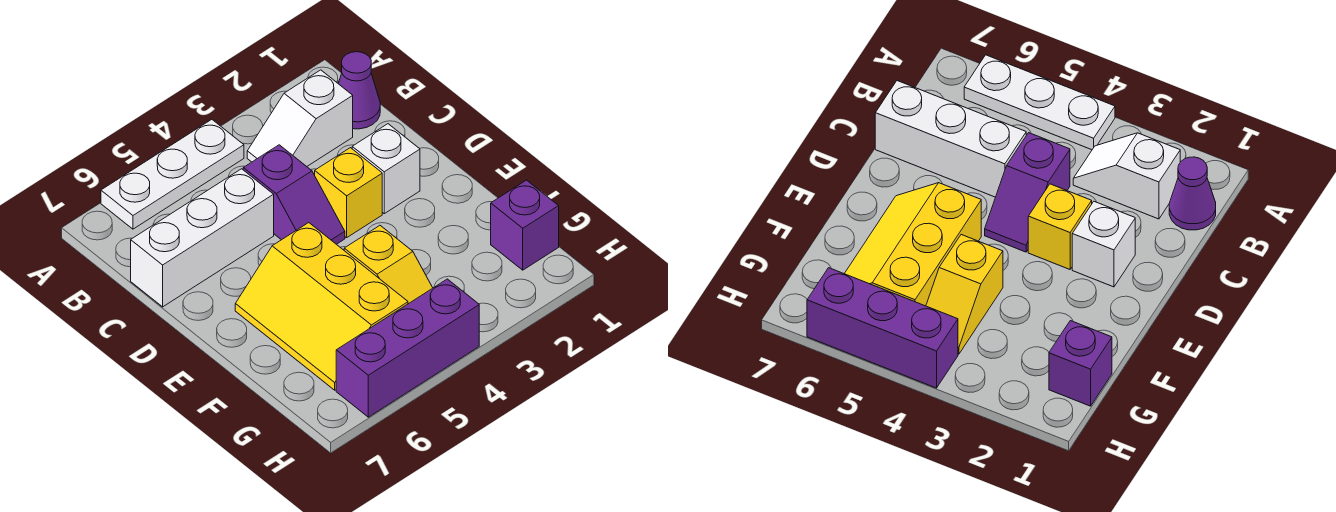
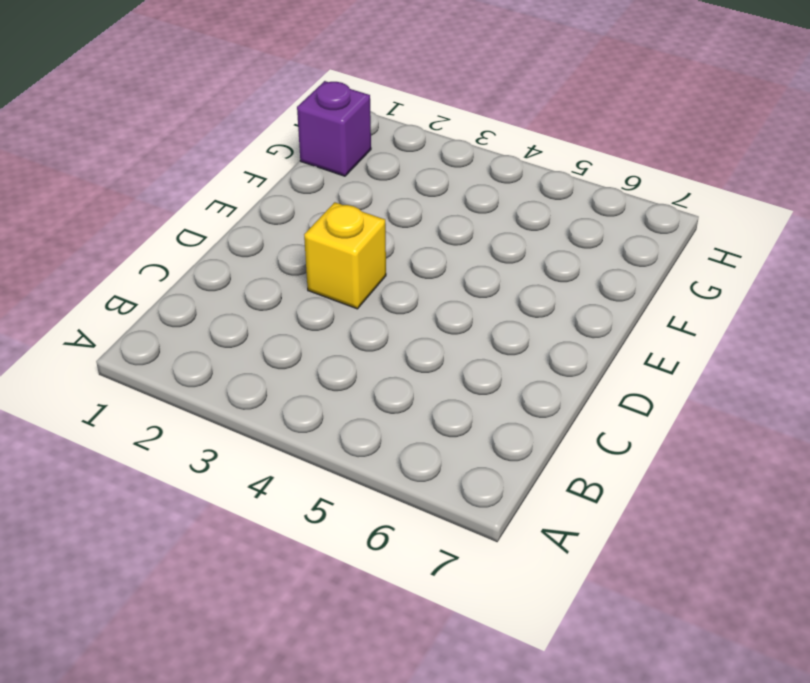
none -> white plate A4:A6 level 1
none -> purple cone B1 level 1

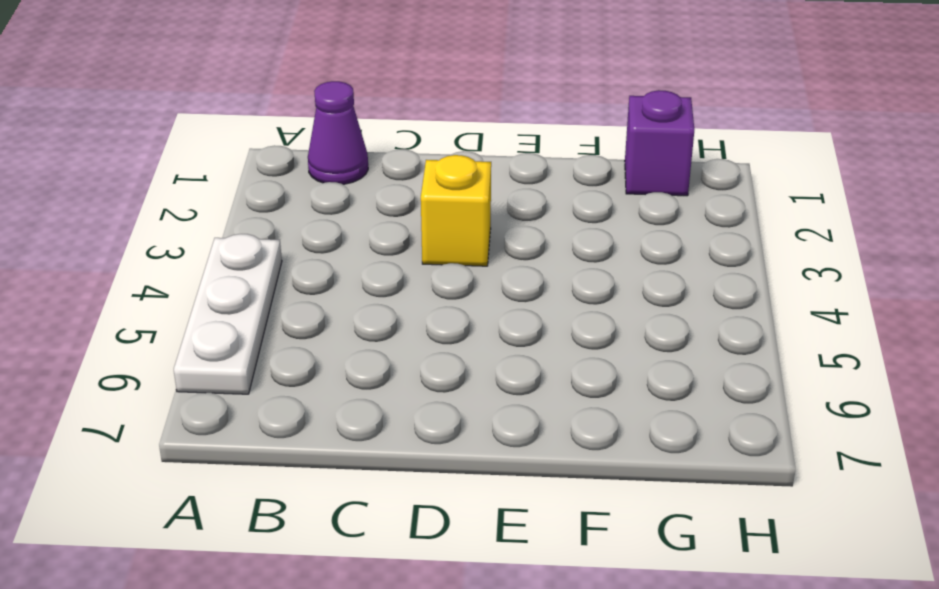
none -> white slope B2:B3 level 1 top 2
none -> purple slope C4:D4 level 1 top C

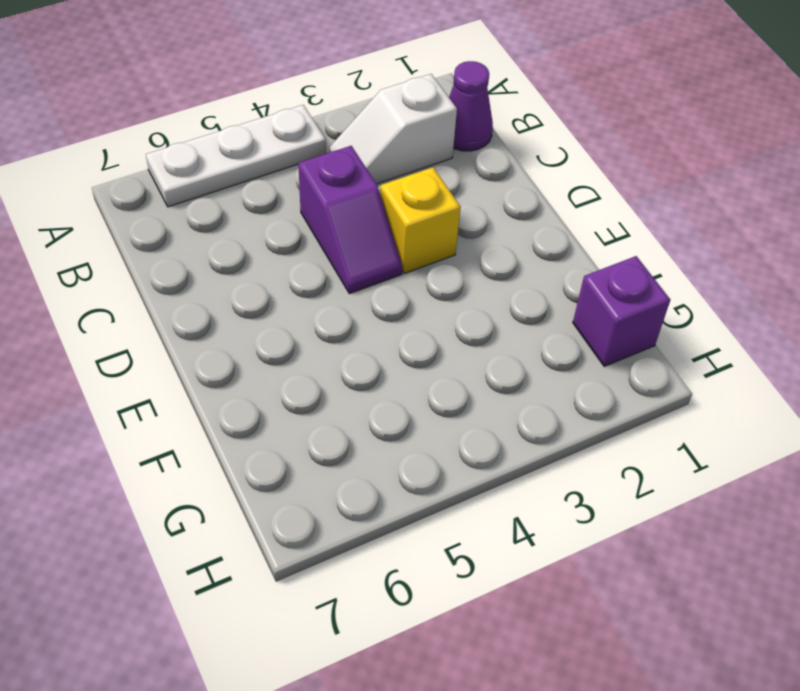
none -> white brick C5:C7 level 1
none -> white brick D2 level 1

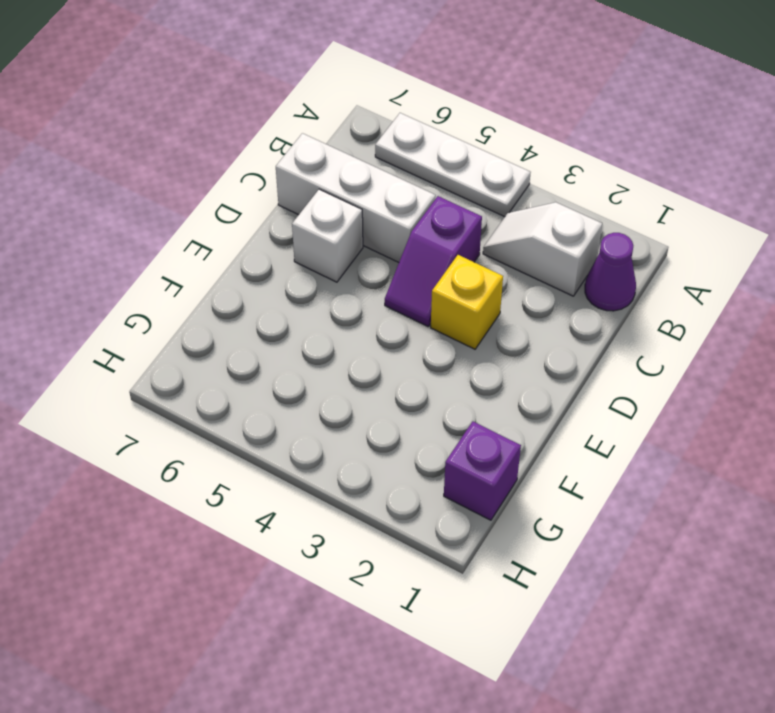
white brick D6 level 1 -> white brick D2 level 1
none -> yellow slope E5:G6 level 1 top 5
none -> yellow slope F4:G4 level 1 top F

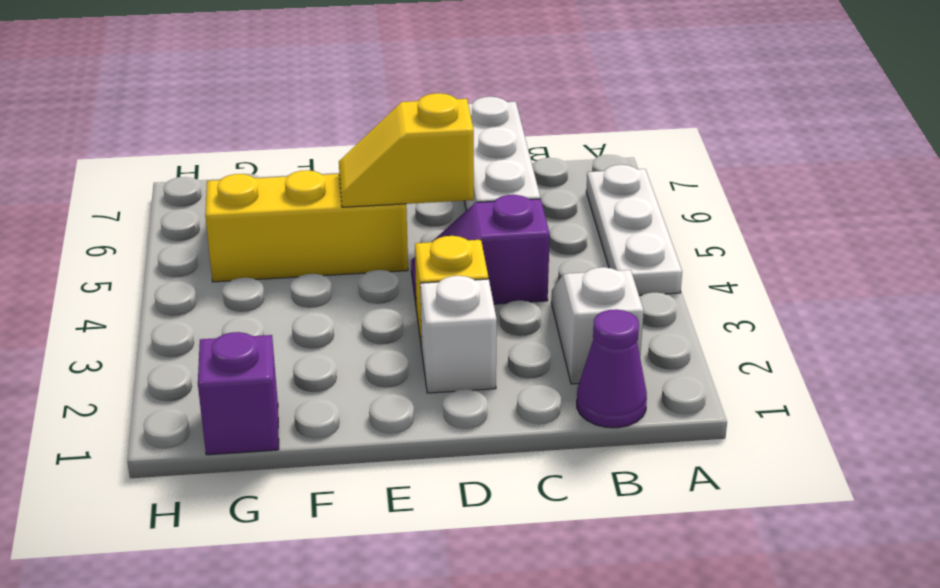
yellow slope D5:E5 level 2 top D -> yellow slope F4:G4 level 1 top F
none -> purple brick H4:H6 level 1

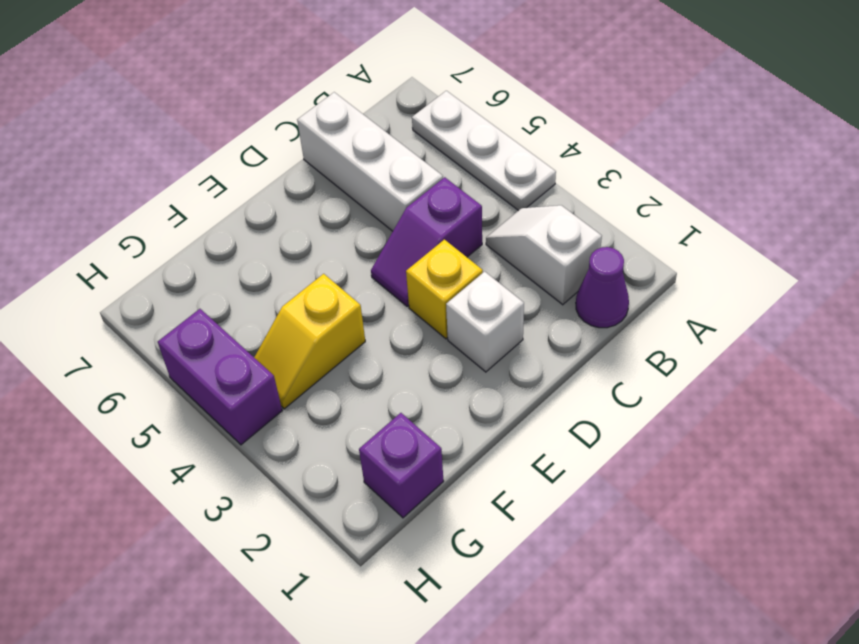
purple brick H4:H5 level 1 -> purple brick H4:H6 level 1
none -> yellow slope E5:G6 level 1 top 5

